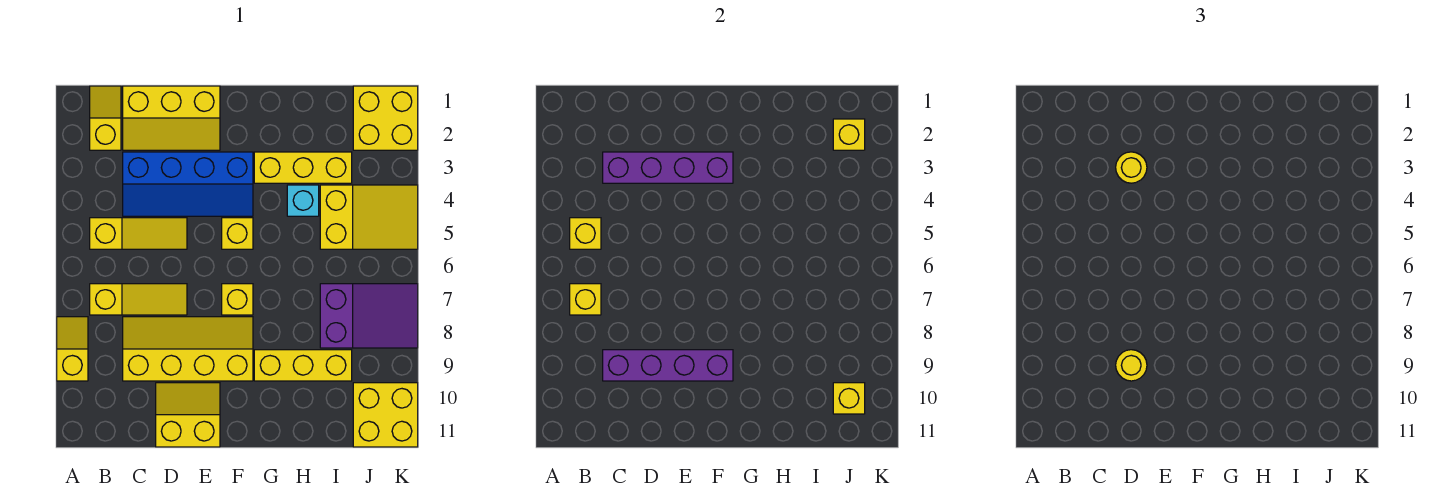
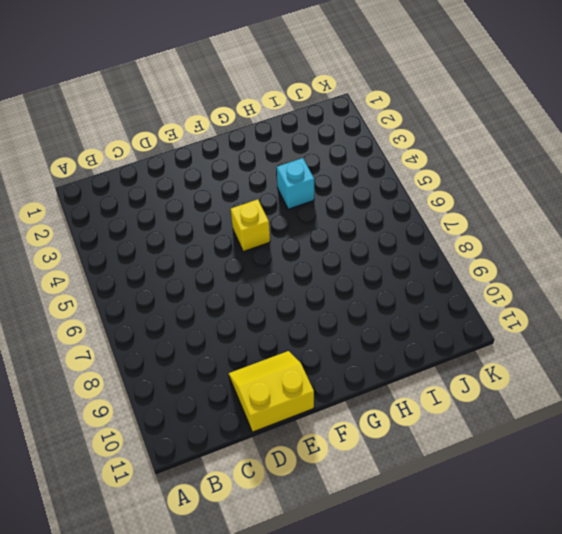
none -> yellow slope A8:A9 level 1 top 9
none -> yellow slope B1:B2 level 1 top 2
none -> yellow slope B5:D5 level 1 top B

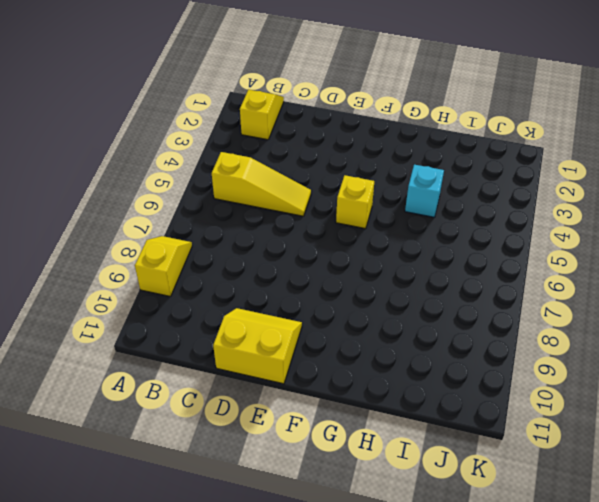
none -> yellow slope B7:D7 level 1 top B
none -> yellow slope C1:E2 level 1 top 1
none -> blue slope C3:F4 level 1 top 3

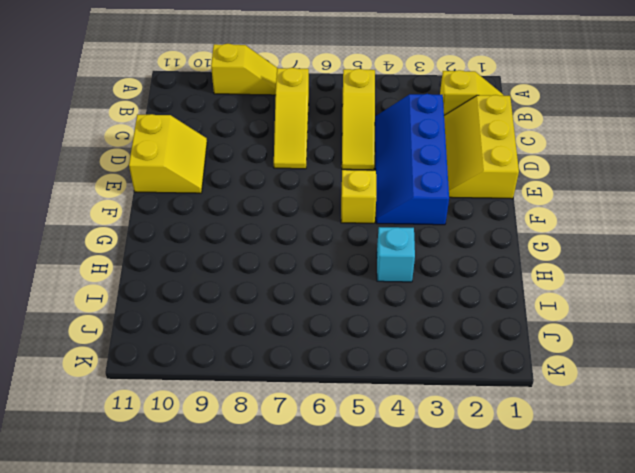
none -> yellow slope C8:F9 level 1 top 9
none -> yellow brick F7 level 1
none -> yellow brick G3:I3 level 1

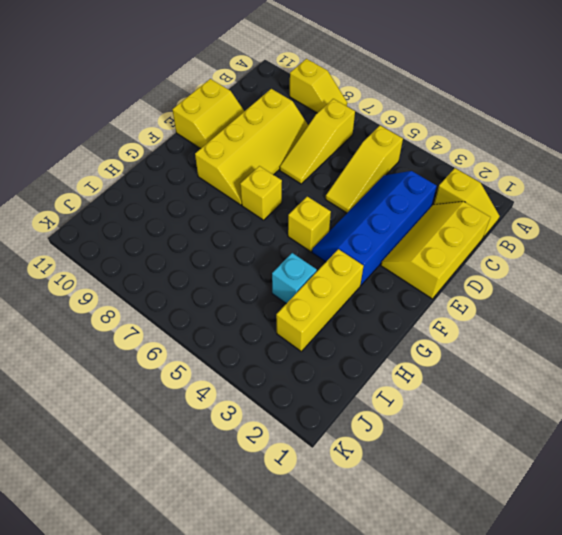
none -> yellow brick G9:I9 level 1
none -> yellow slope I4:K5 level 1 top I
none -> purple slope I7:K8 level 1 top I

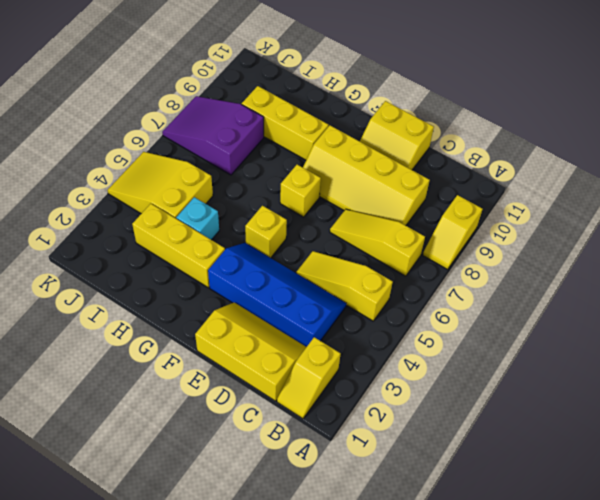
none -> yellow brick J1:K2 level 1
none -> yellow brick J10:K11 level 1
none -> yellow brick B5 level 2

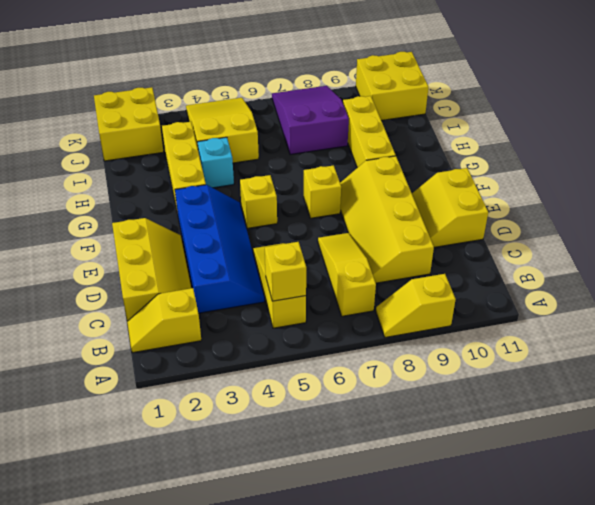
none -> yellow brick B7 level 2
none -> purple brick C3:F3 level 2
none -> purple brick C9:F9 level 2

